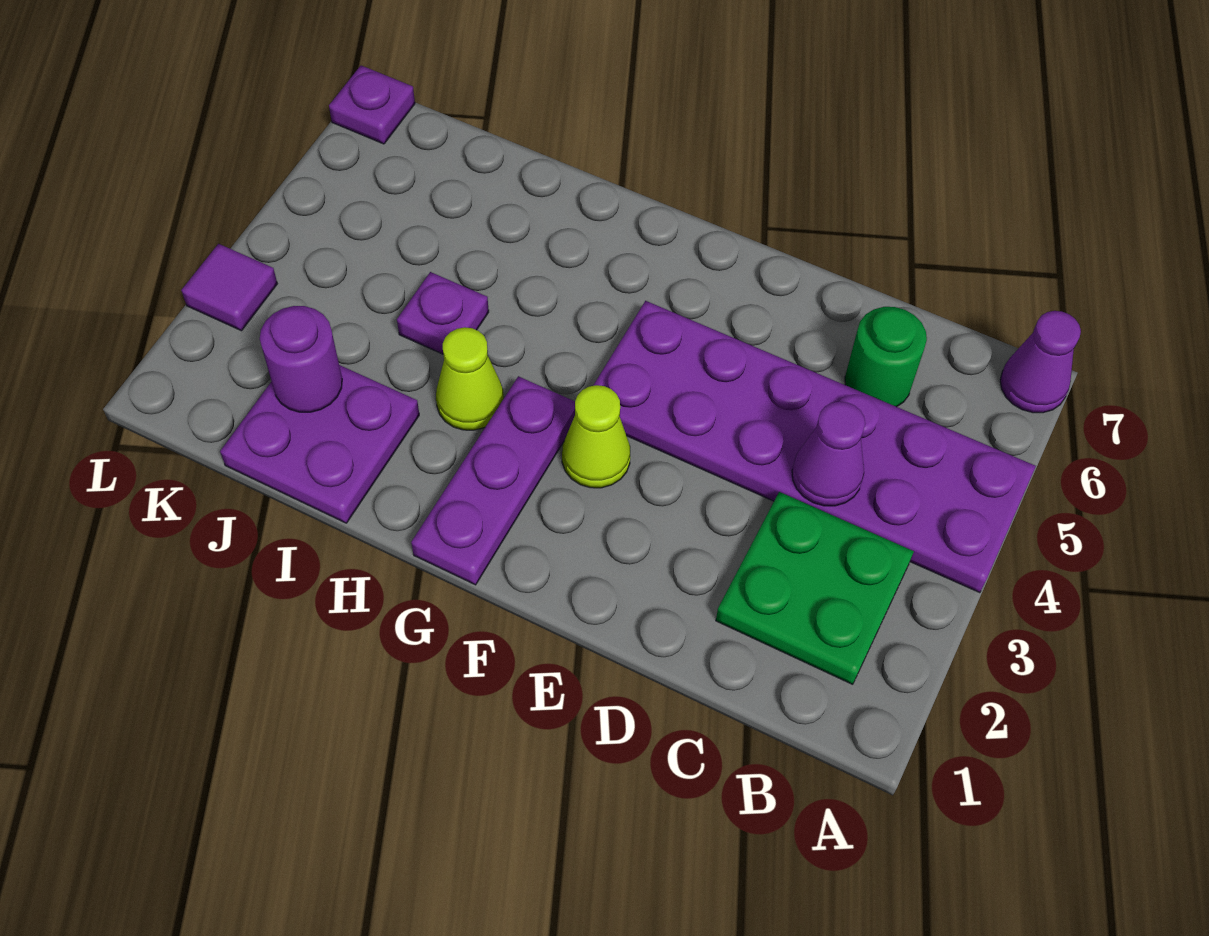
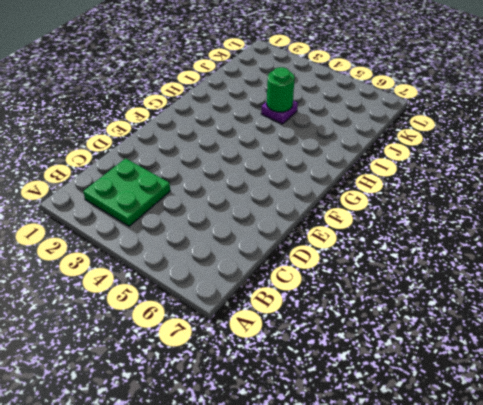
green round brick I4 level 2 -> green round brick C6 level 1
none -> purple plate A4:F5 level 1
none -> purple cone A7 level 1
none -> lime cone F3 level 1

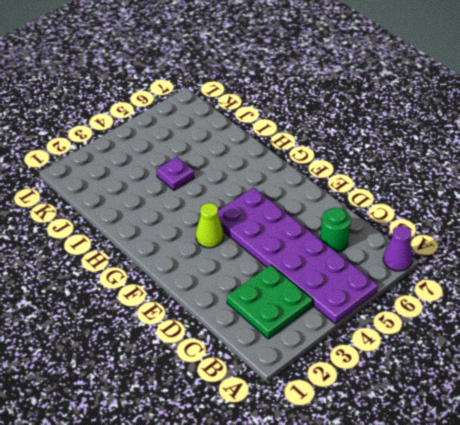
none -> purple plate G1:G3 level 1
none -> lime cone H3 level 1
none -> purple plate I1:J2 level 1

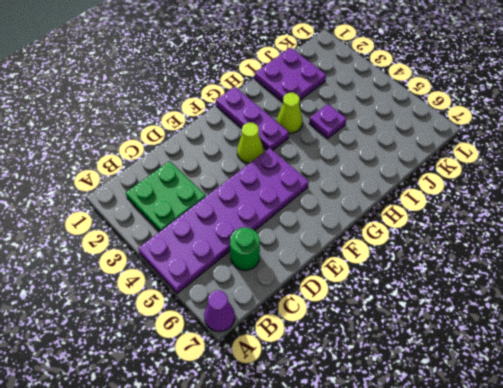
none -> purple tile L3 level 1
none -> purple plate L7 level 1
none -> purple cone C4 level 2

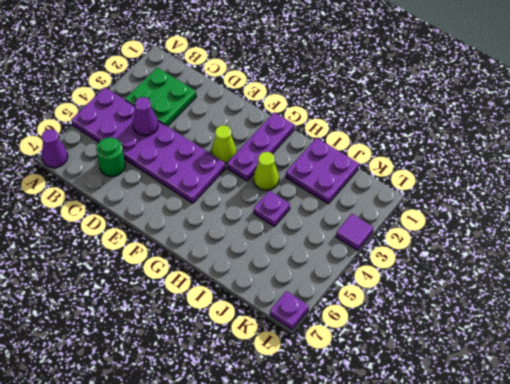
none -> purple round brick J2 level 2

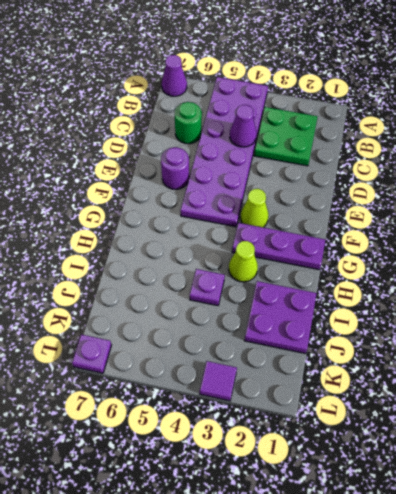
purple round brick E6 level 1 -> purple round brick J2 level 2

